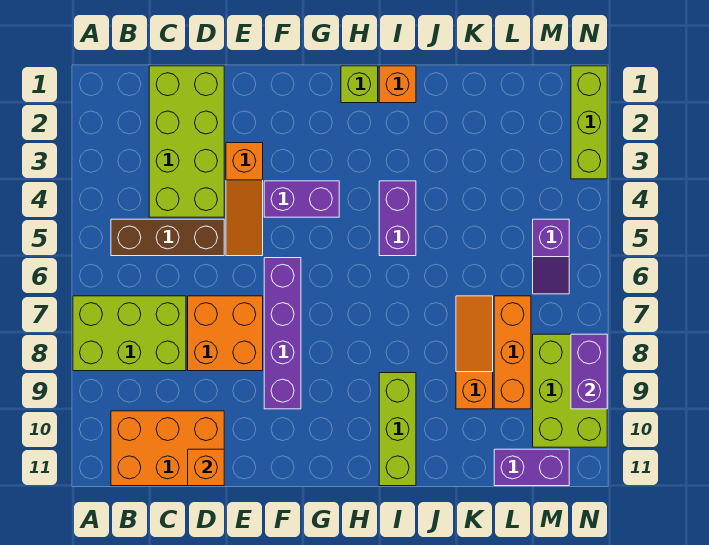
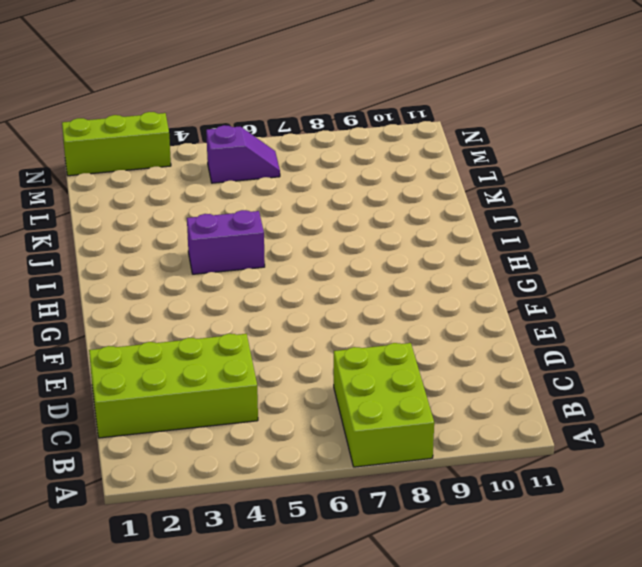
none -> brown brick B5:D5 level 1
none -> orange brick B10:D11 level 1
none -> orange brick D7:E8 level 1

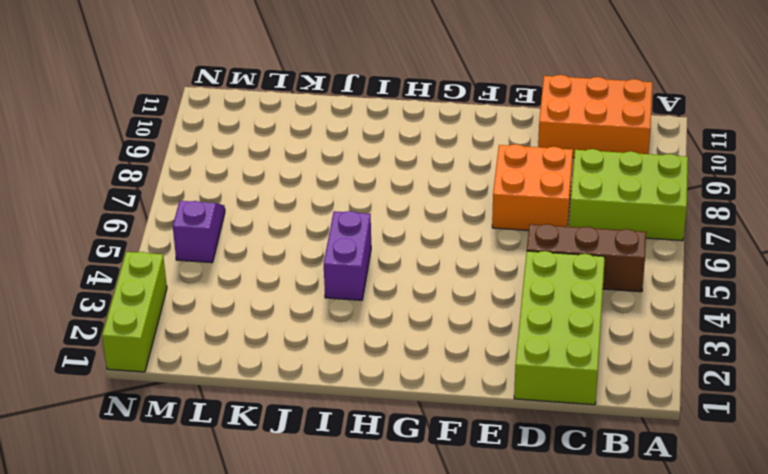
none -> orange slope E3:E5 level 1 top 3
none -> purple brick F4:G4 level 1
none -> purple brick F6:F9 level 1

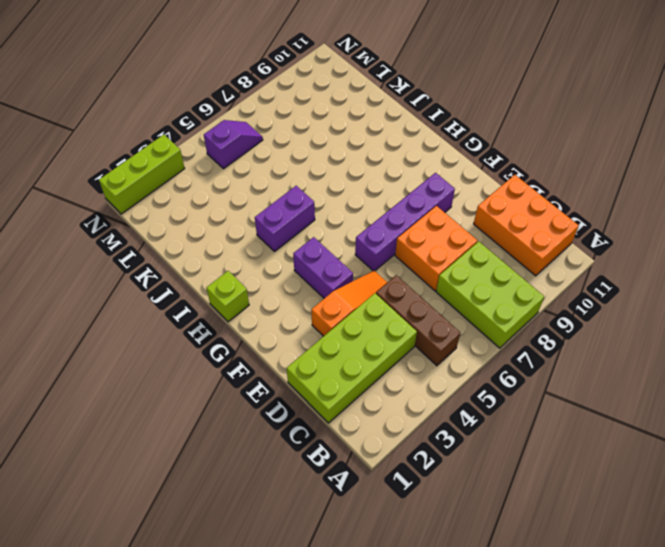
none -> orange brick I1 level 1
none -> lime brick I9:I11 level 1
none -> orange slope K7:K9 level 1 top 9

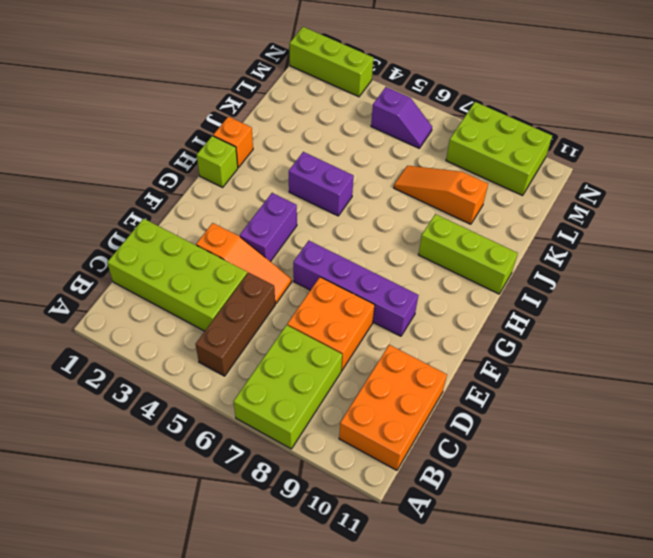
none -> orange brick L7:L9 level 1
none -> purple brick L11:M11 level 1
none -> orange brick D11 level 2

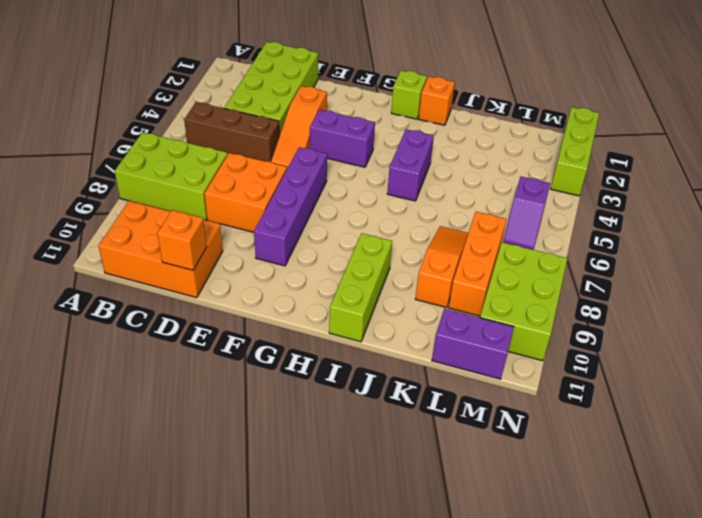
none -> purple brick N8:N9 level 2

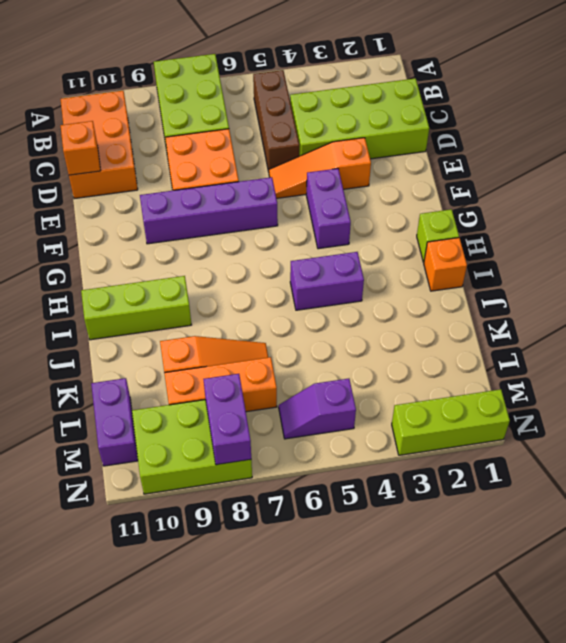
purple brick M8:N8 level 2 -> purple brick N8:N9 level 2

